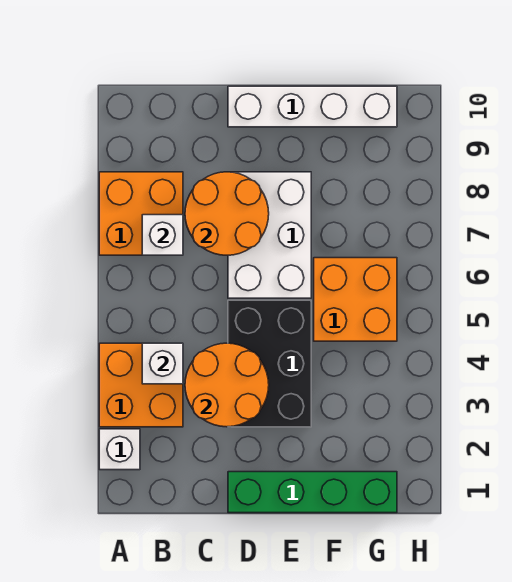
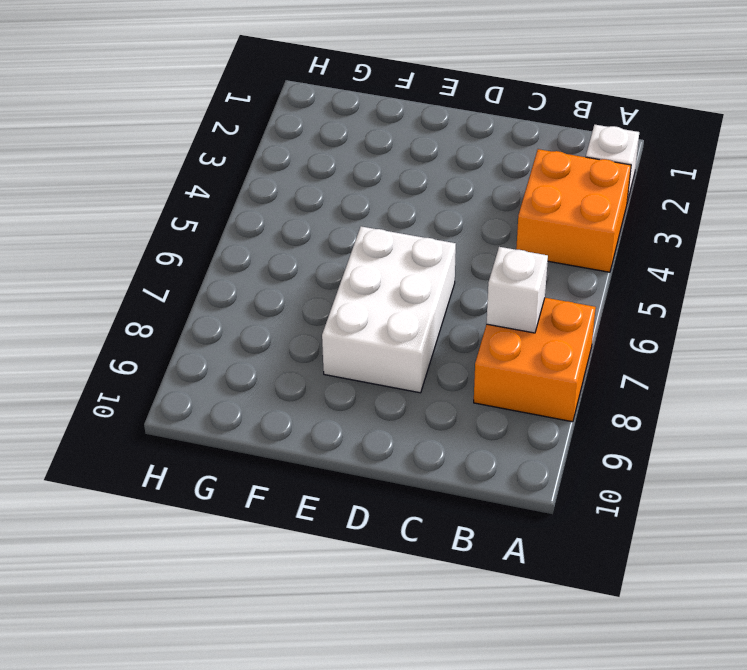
none -> green brick D1:G1 level 1
none -> black brick D3:E5 level 1
none -> white brick D10:G10 level 1

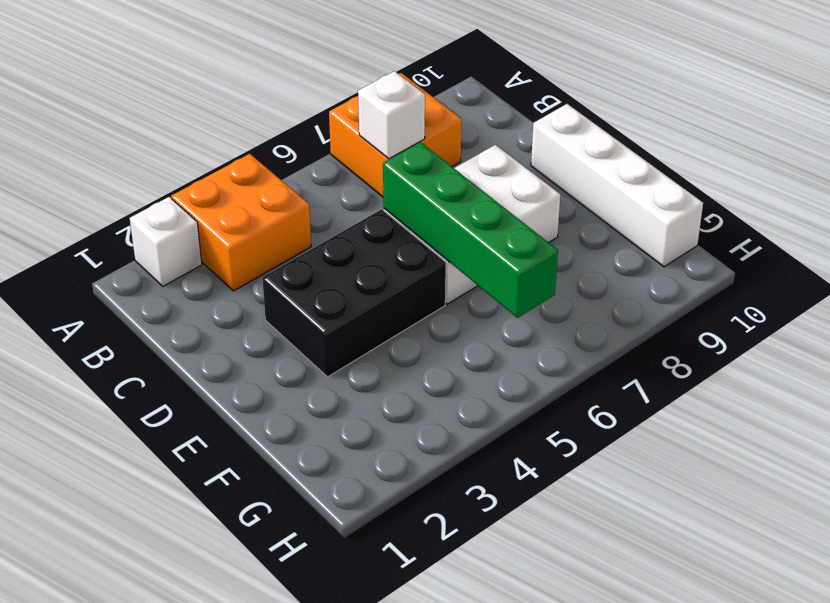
green brick D6:G6 level 2 -> green brick D1:G1 level 1
none -> orange brick F5:G6 level 1
none -> white brick B4 level 2
none -> orange round brick C3:D4 level 2

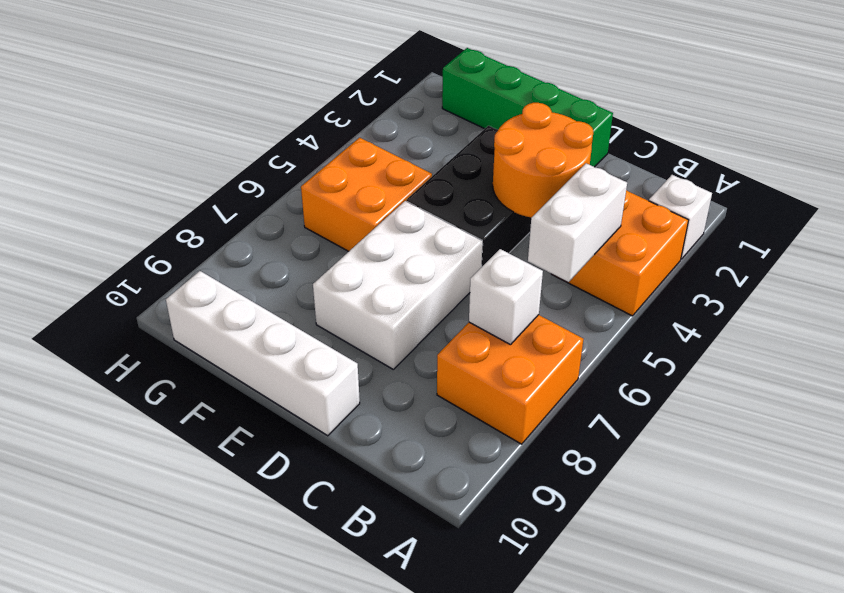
white brick B4:B5 level 2 -> white brick B4 level 2
none -> orange round brick C7:D8 level 2

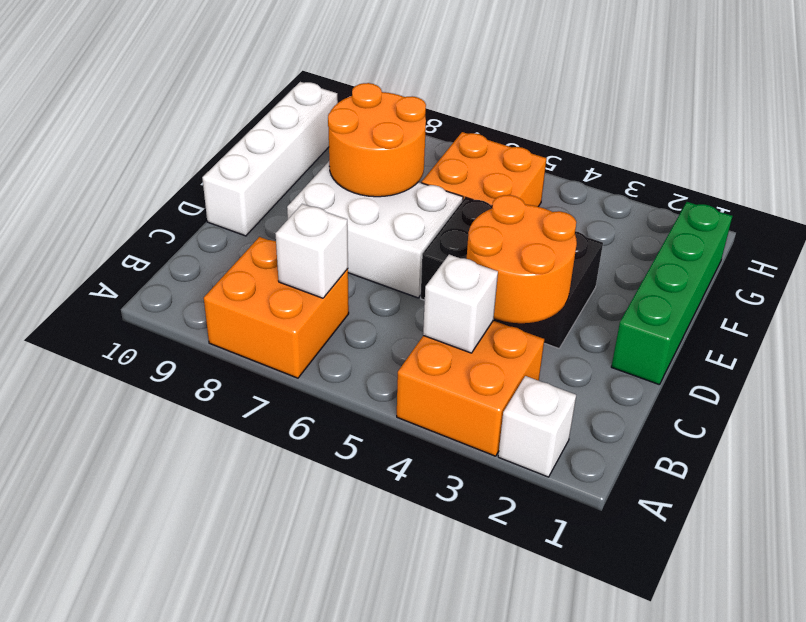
orange round brick E7:F8 level 2 -> orange round brick C7:D8 level 2

